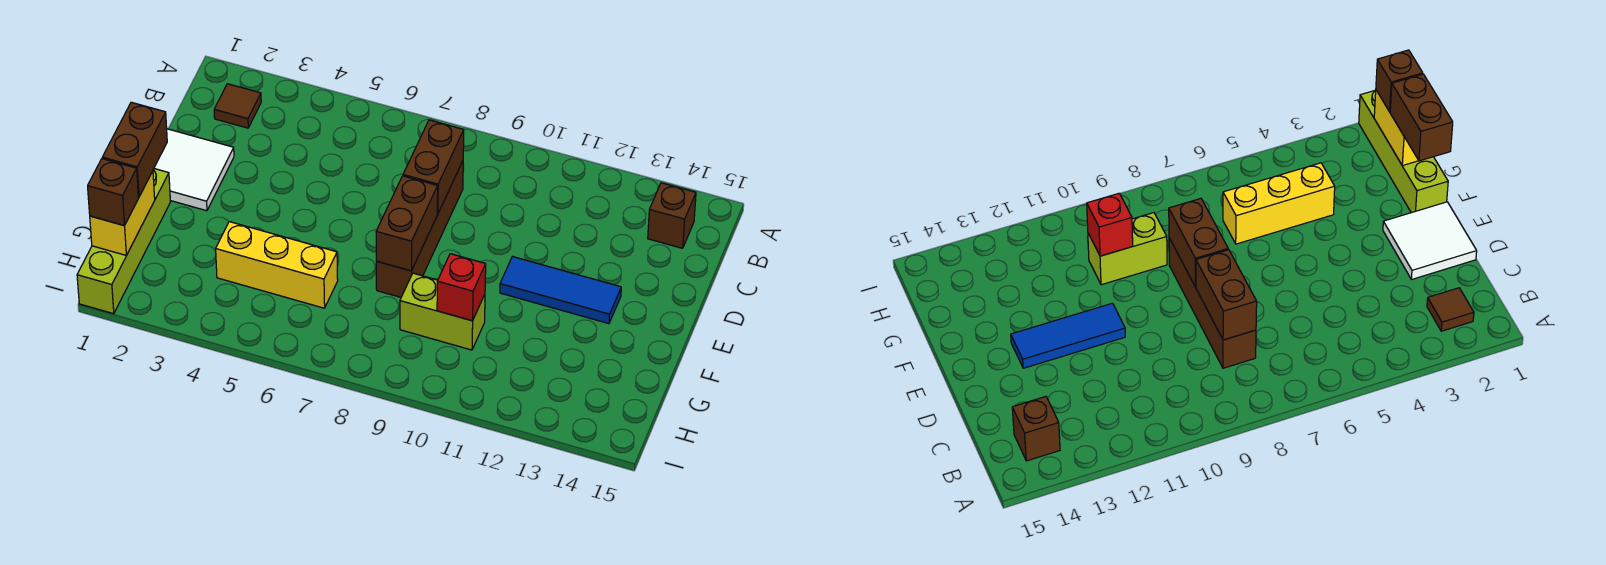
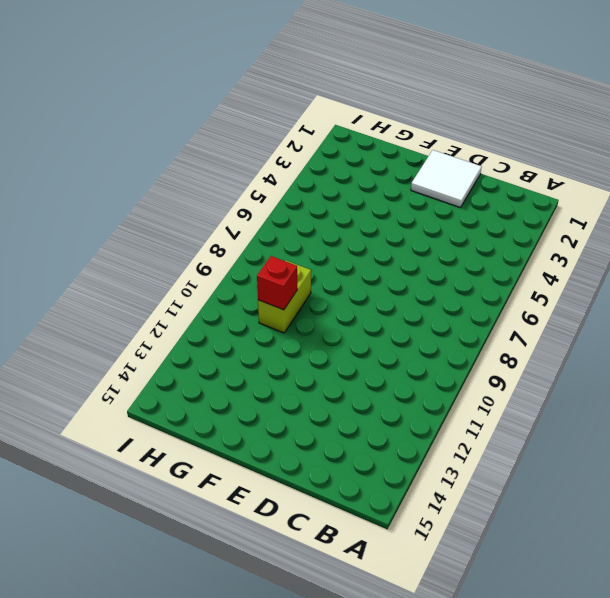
none -> brown tile B2 level 1
none -> brown brick B14 level 1
none -> brown brick C8:F8 level 1

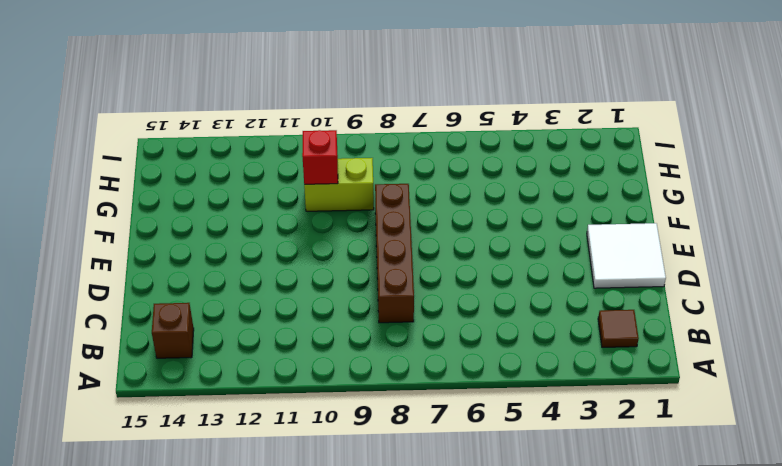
none -> blue tile E11:E13 level 1
none -> lime brick F1:I1 level 1
none -> yellow brick G4:G6 level 1

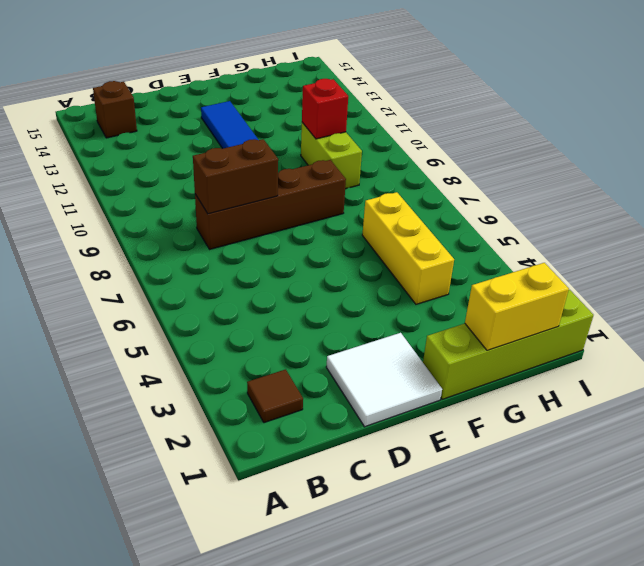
none -> brown brick E8:F8 level 2
none -> brown brick F1:G1 level 3
none -> brown brick H1 level 3

